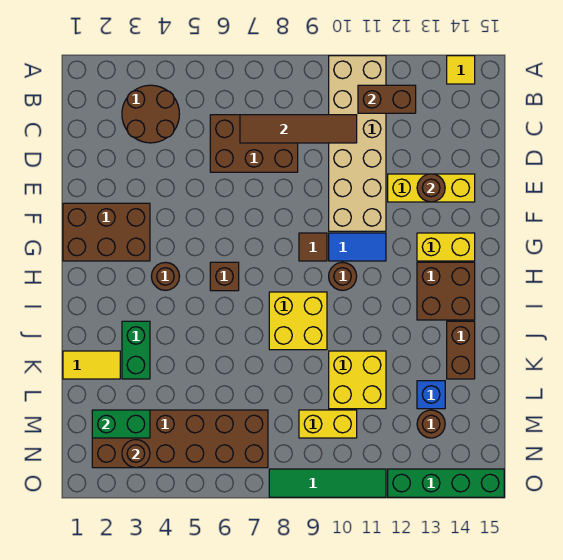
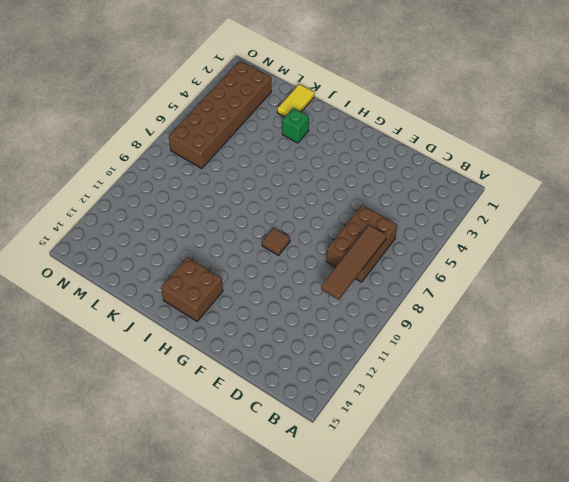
green brick J3 level 1 -> green brick J3:K3 level 1
none -> tan brick A10:F11 level 1
none -> yellow tile A14 level 1
none -> brown round brick B3:C4 level 1

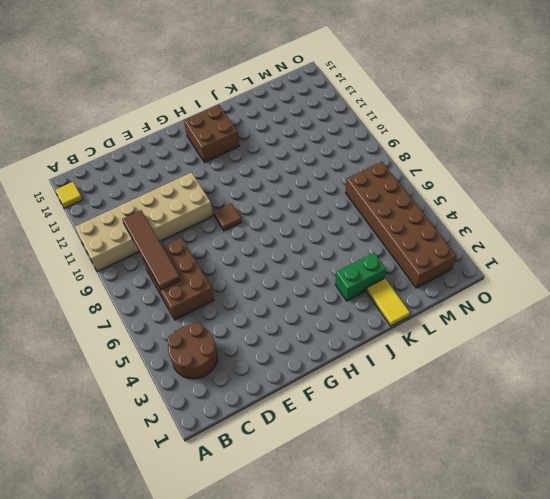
none -> yellow brick E12:E14 level 1
none -> brown brick F1:G3 level 1
none -> blue tile G10:G11 level 1

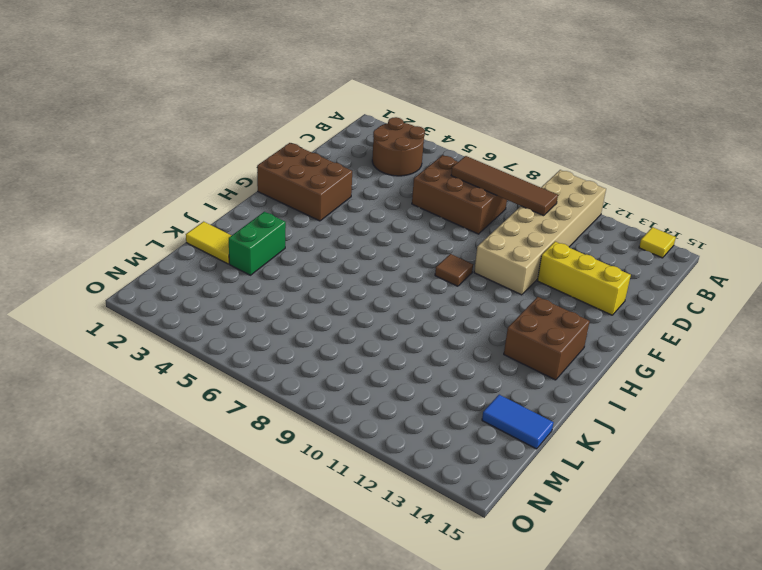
blue tile L14:L15 level 1 -> blue tile G10:G11 level 1
none -> yellow brick G13:G14 level 1
none -> brown round brick H4 level 1
none -> brown brick H6 level 1

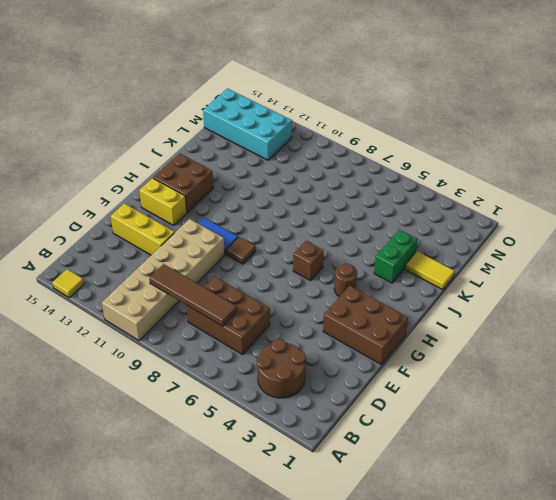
cyan brick M12:N15 level 1 -> brown round brick M13 level 1
none -> brown round brick H10 level 1
none -> yellow brick I8:J9 level 1
none -> brown brick J14:K14 level 1

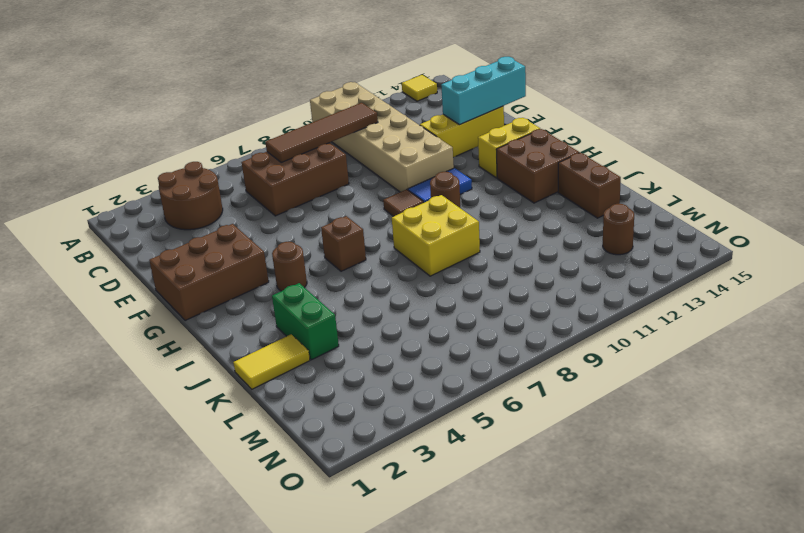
cyan brick E13:E15 level 2 -> brown round brick E13 level 2
none -> yellow brick K10:L11 level 1
none -> blue brick L13 level 1
none -> brown brick M2:N7 level 1

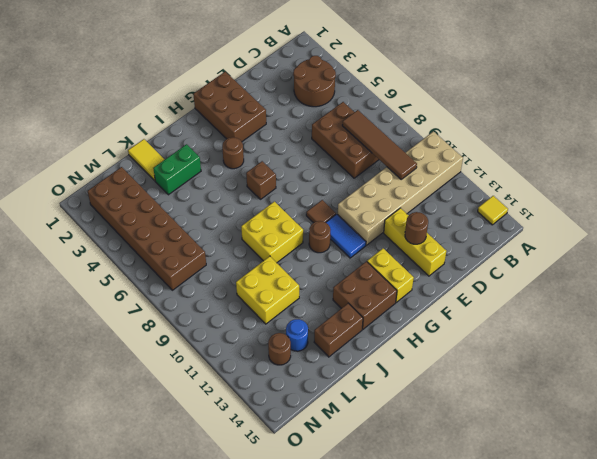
blue round brick L13 level 1 -> blue brick L13 level 1
none -> yellow brick M9:M10 level 1
none -> green tile O8:O11 level 1
none -> green brick O12:O15 level 1

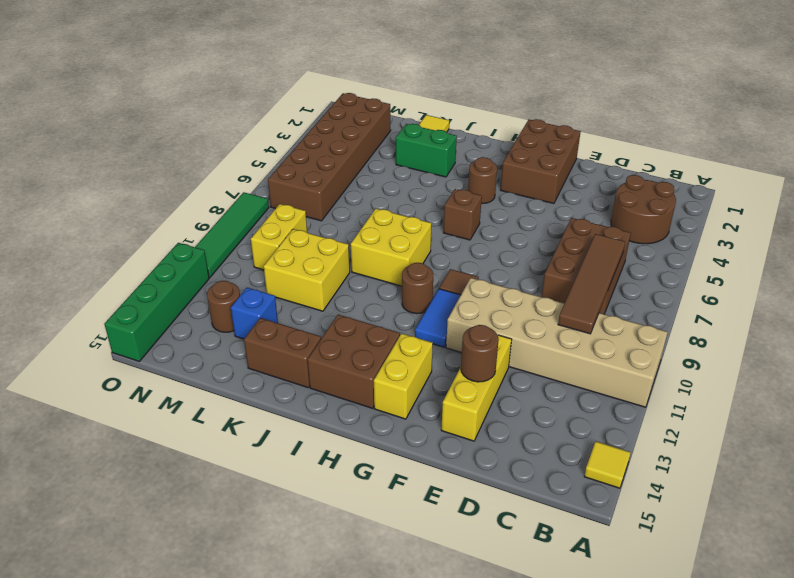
none -> brown brick B11:B12 level 2
none -> green brick M2:M3 level 2
none -> brown round brick N3 level 2

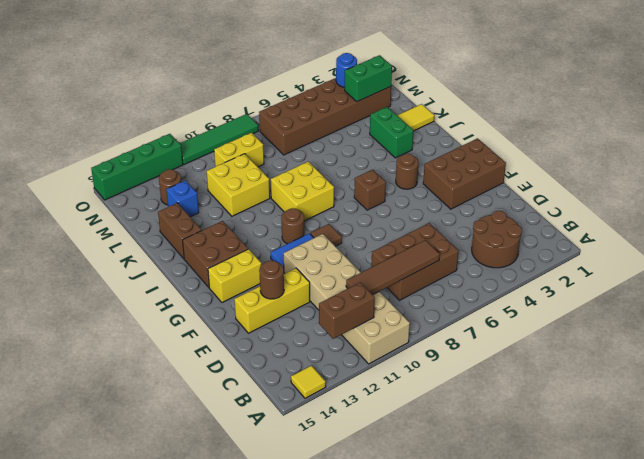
blue round brick N3 level 2 -> brown round brick N3 level 2

